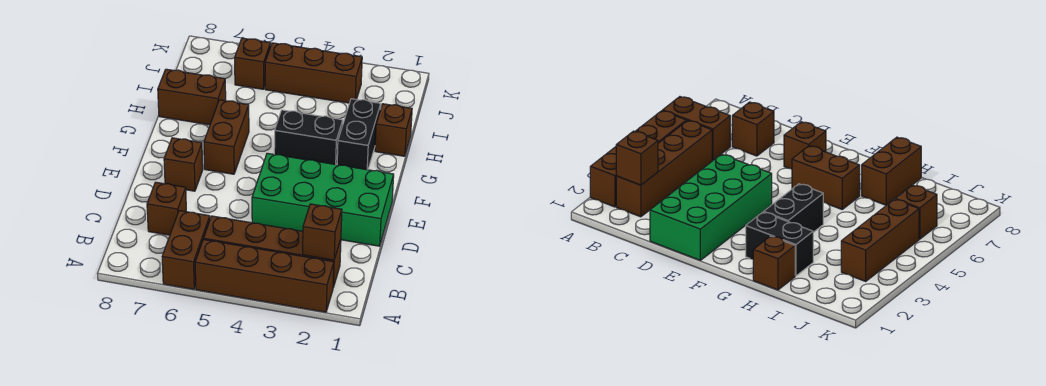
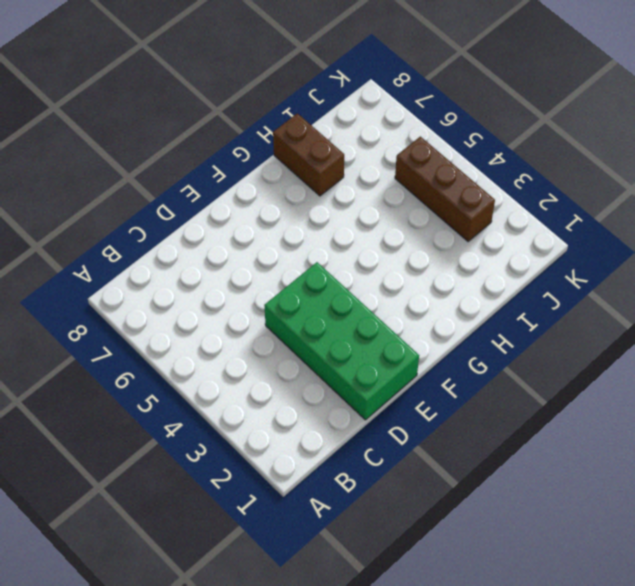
none -> brown brick A2:A5 level 1
none -> brown brick A6:B6 level 1
none -> brown brick B2:B5 level 1

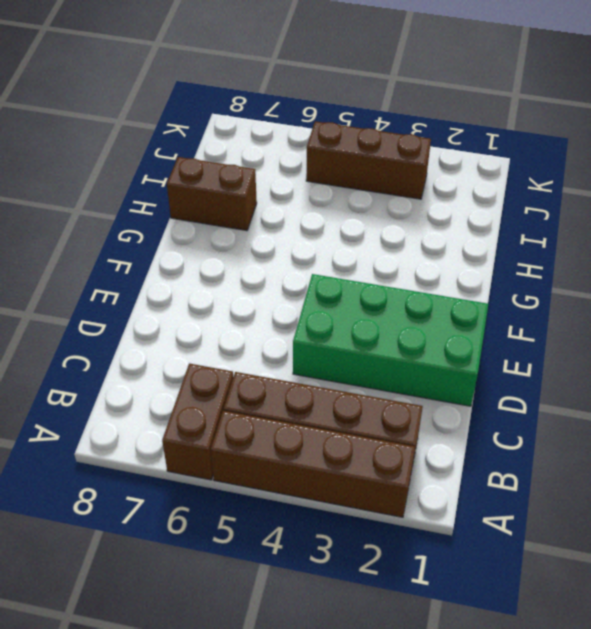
none -> brown brick C7 level 1
none -> brown brick E7 level 1
none -> brown brick F6:G6 level 1

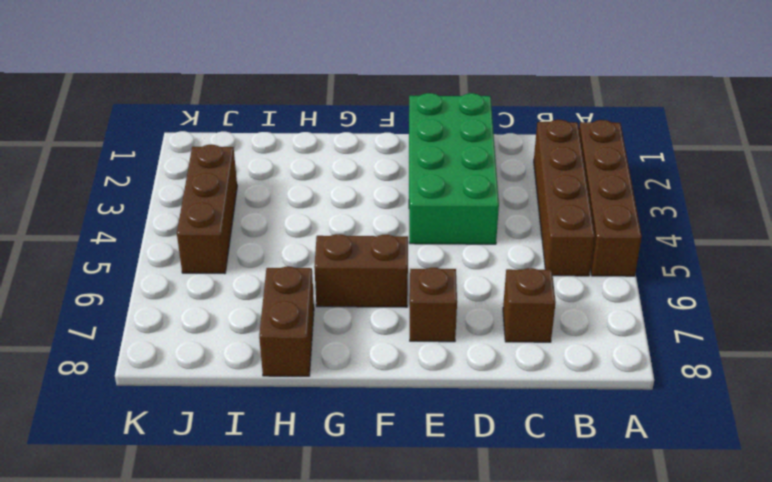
none -> brown brick A6:B6 level 1
none -> black brick G2:H2 level 1
none -> black brick G3:G4 level 1

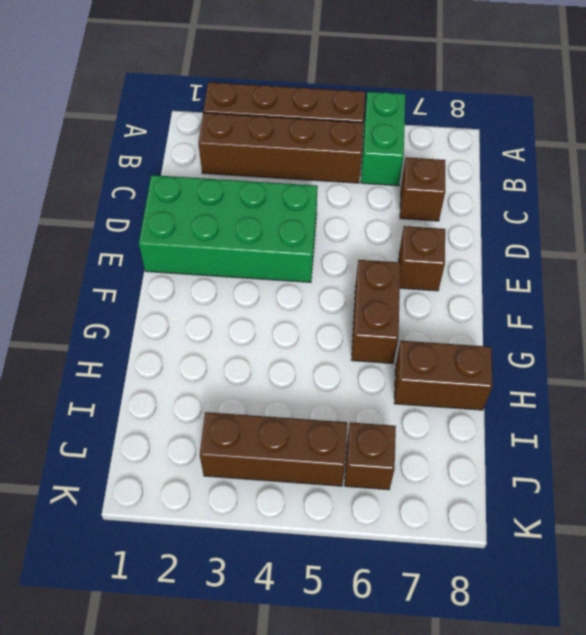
green brick A6:B6 level 1 -> brown brick A6:B6 level 1
none -> black brick G2:H2 level 1
none -> black brick G3:G4 level 1
none -> brown brick H1 level 1

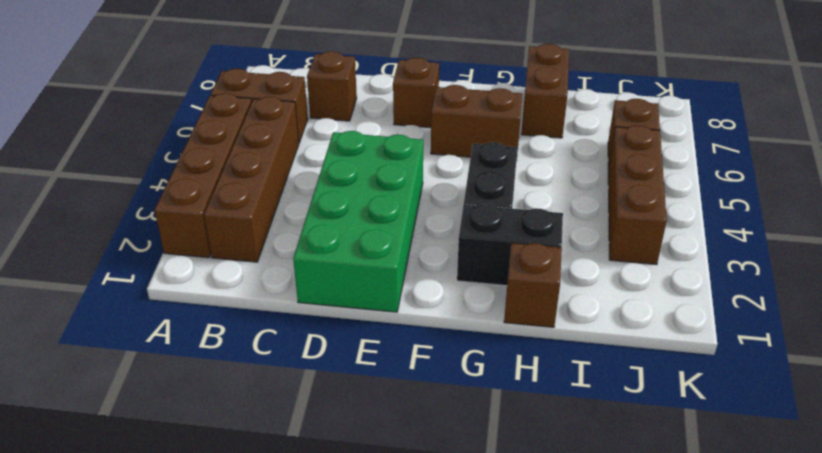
none -> brown brick B2 level 2

